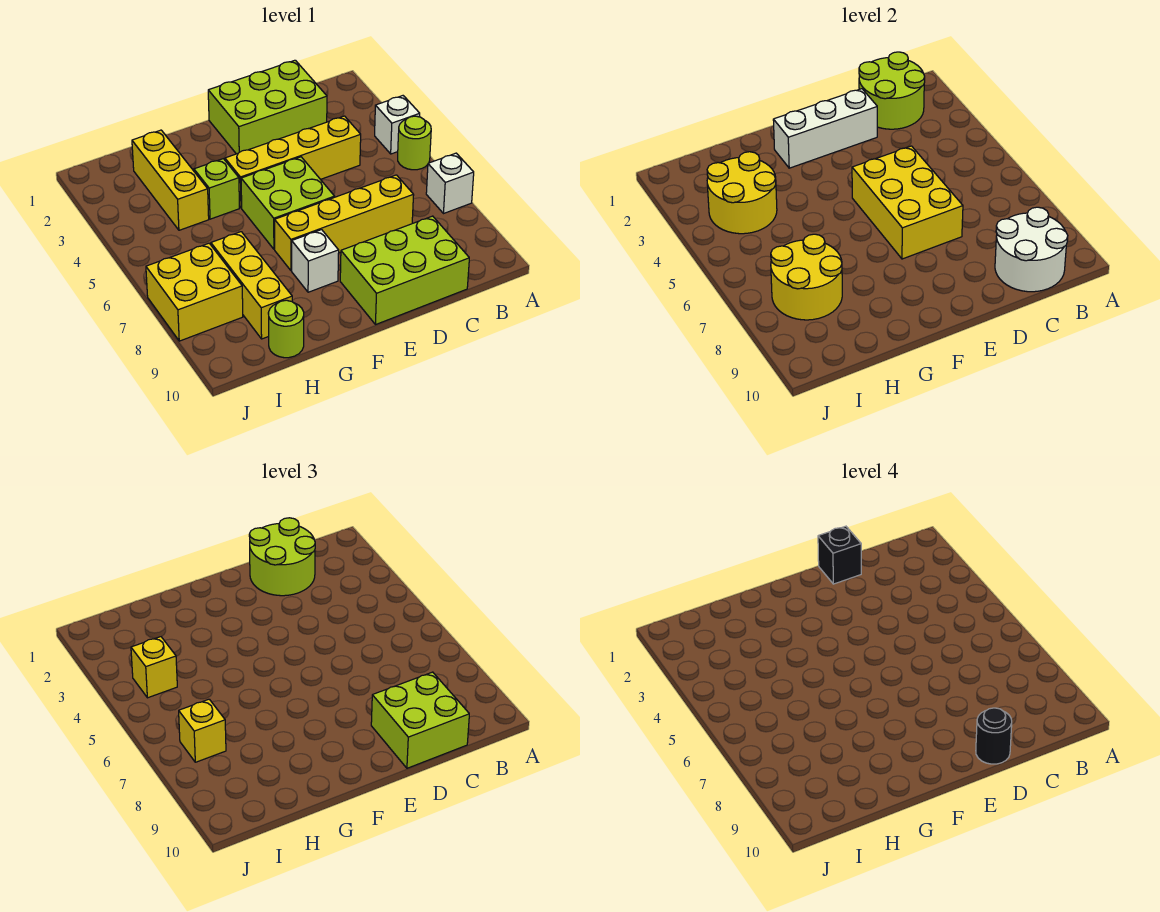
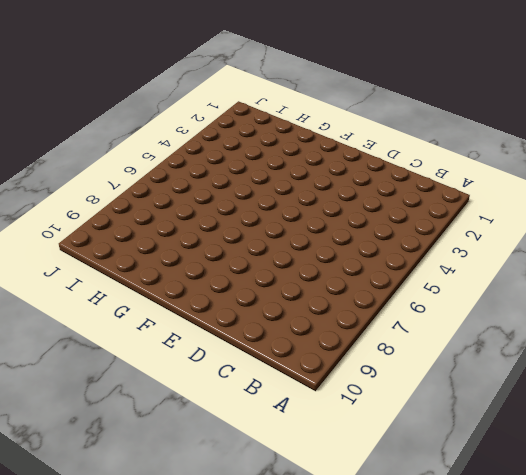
none -> white brick A4 level 1
none -> lime round brick A5 level 1
none -> white brick A7 level 1

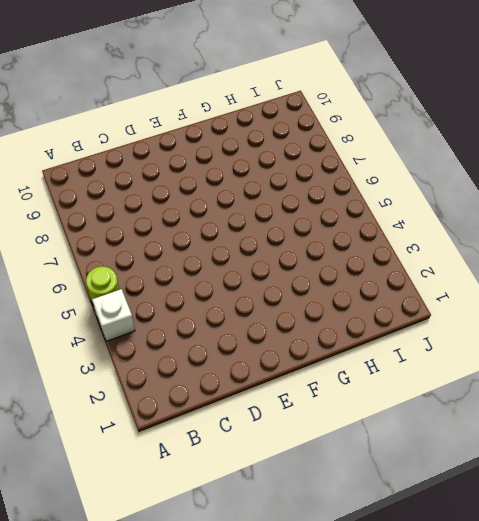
none -> white brick A7 level 1
none -> lime brick C1:E2 level 1
none -> yellow brick C4:F4 level 1

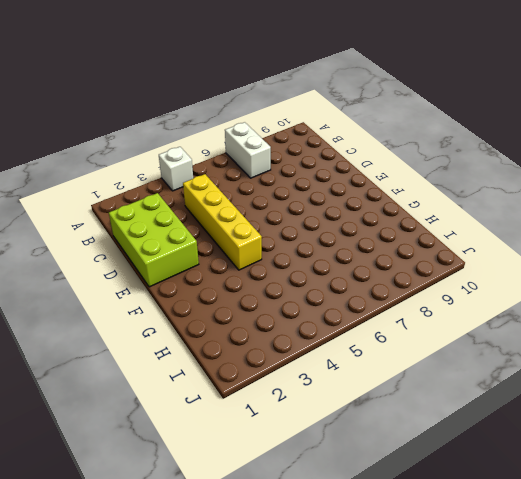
white brick A7:B7 level 1 -> white brick A7 level 1
none -> lime round brick A5 level 1
none -> yellow brick C7:F7 level 1
none -> lime brick C9:E10 level 1

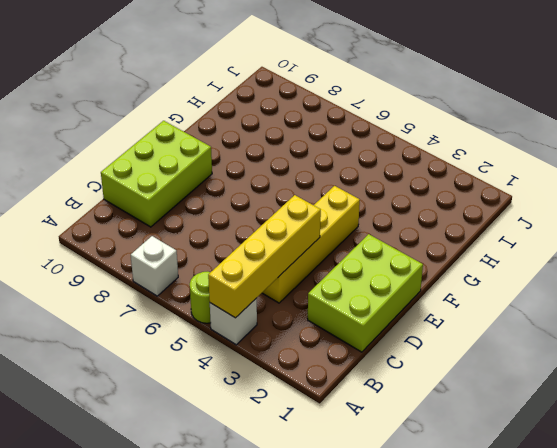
yellow brick A4:D4 level 2 -> yellow brick C7:F7 level 1
none -> lime brick E5:F6 level 1
none -> white brick F8 level 1
none -> lime brick G4 level 1

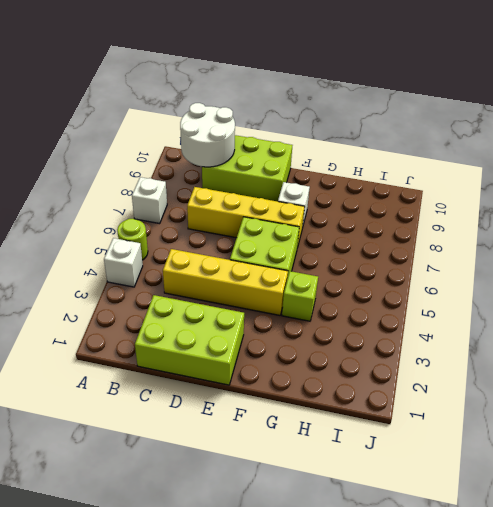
none -> yellow brick H2:H4 level 1
none -> yellow brick H7:H9 level 1
none -> lime round brick H10 level 1

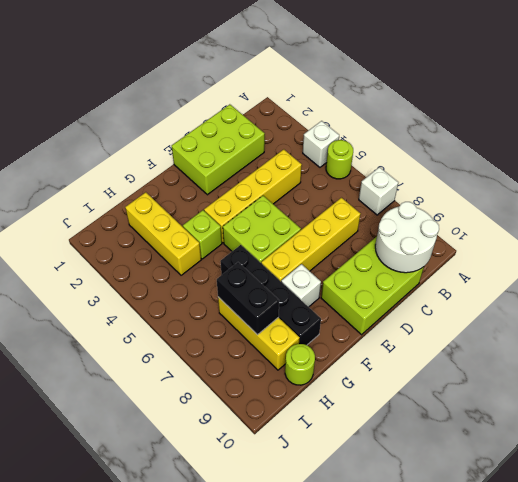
black brick G6:G9 level 1 -> none
black brick H7:H8 level 2 -> yellow round brick H7:I8 level 2
none -> yellow brick I7:J8 level 1
none -> lime round brick B1:C2 level 2
none -> white brick D2:F2 level 2

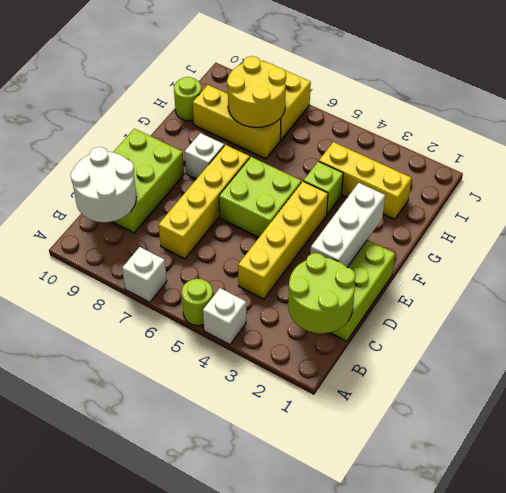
none -> yellow brick D5:E7 level 2
none -> yellow round brick H3:I4 level 2
none -> lime round brick C1:D2 level 3

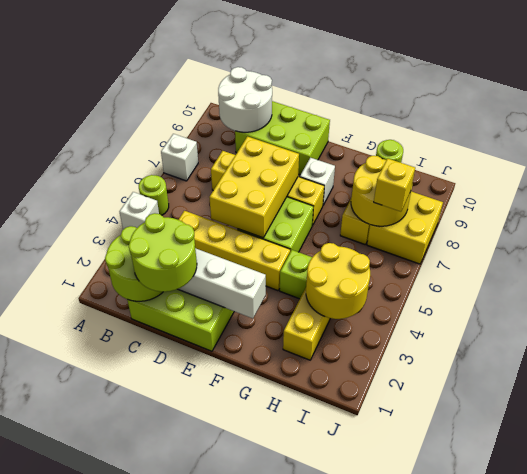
none -> lime brick C9:D10 level 3
none -> yellow brick I4 level 3
none -> black brick D1 level 4

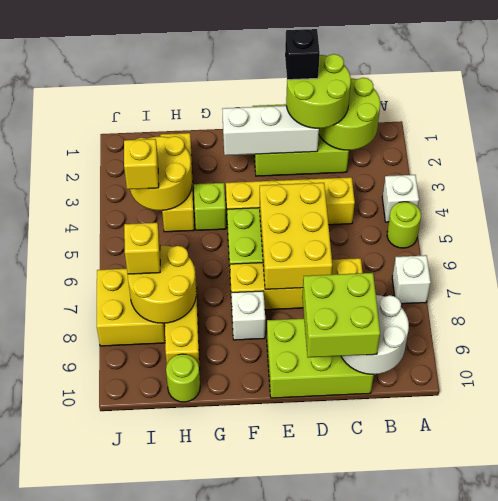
none -> black round brick D10 level 4

